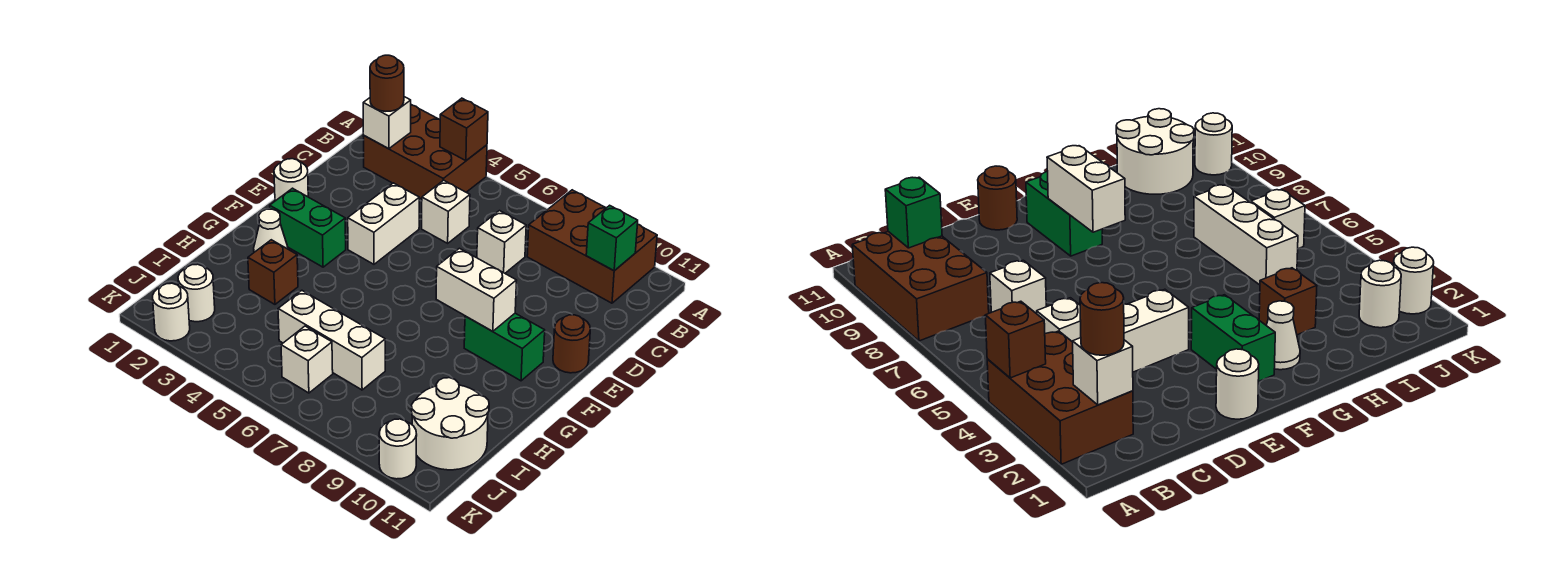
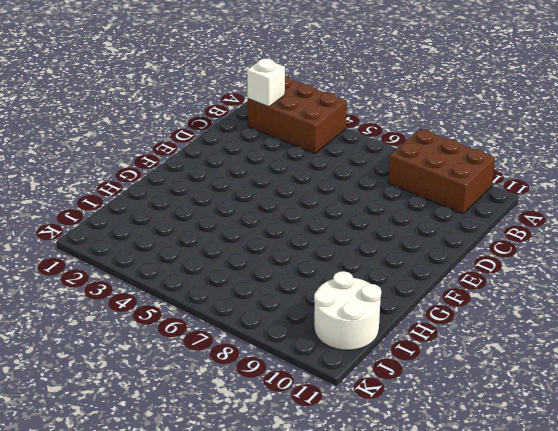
none -> white brick C5 level 1
none -> white brick C7 level 1
none -> white brick D4:E4 level 1

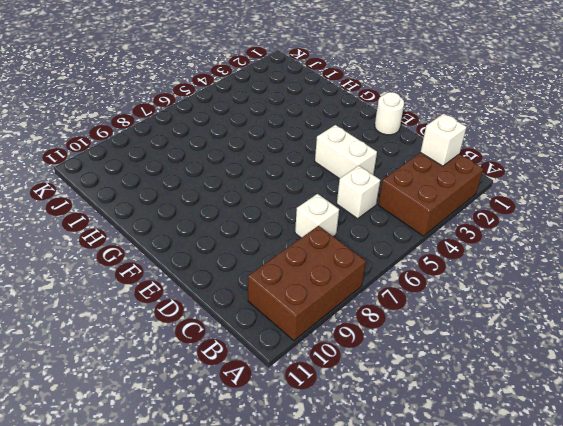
none -> brown round brick E11 level 1
none -> green brick F2:F3 level 1
none -> green brick F9:F10 level 1

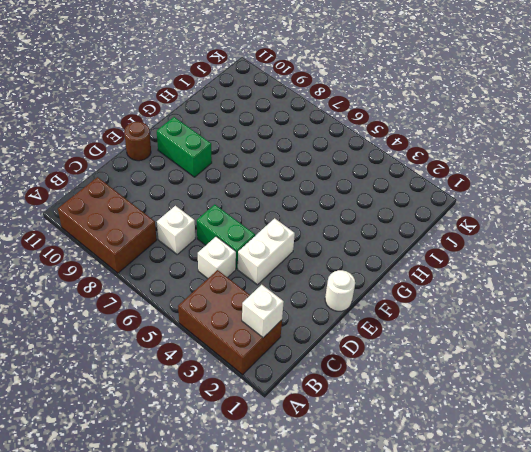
green brick D5:D6 level 1 -> green brick F2:F3 level 1
none -> white cone G2 level 1
none -> brown brick H3 level 1
none -> white brick I5:I7 level 1

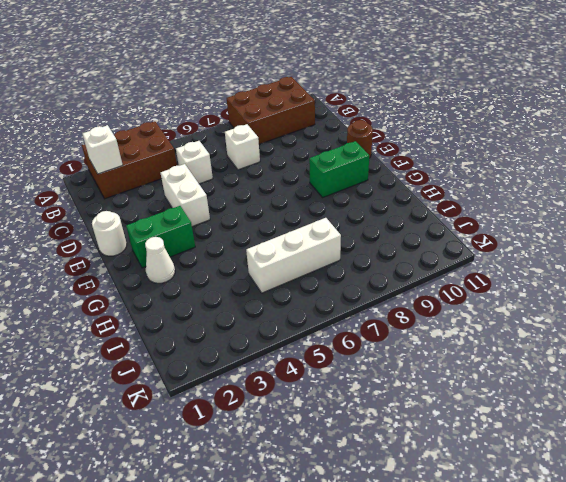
none -> brown brick H3 level 1
none -> white round brick I10:J11 level 1
none -> white round brick J2 level 1

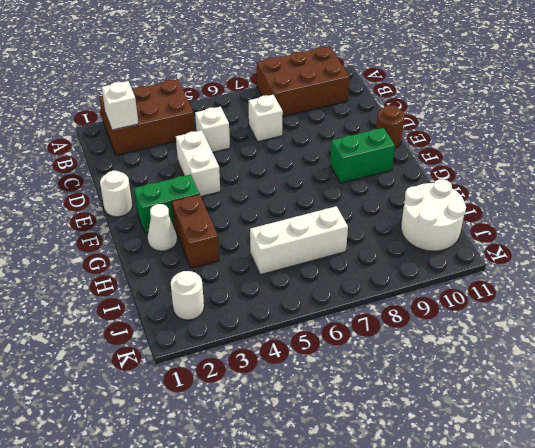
brown brick G3:H3 level 1 -> brown brick H3 level 1
none -> white brick J6 level 1
none -> white round brick K2 level 1
none -> white round brick K10 level 1

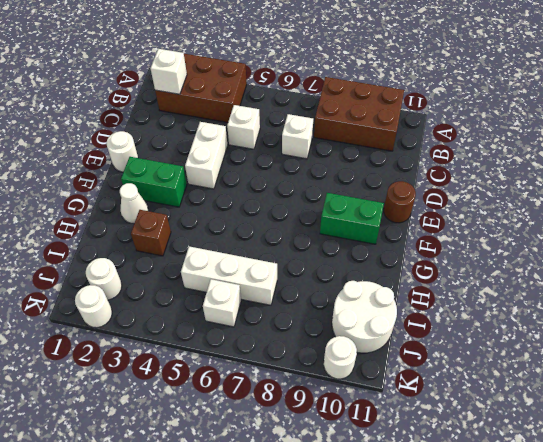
none -> brown brick A4 level 2
none -> green brick B10 level 2
none -> white brick F8:F9 level 2

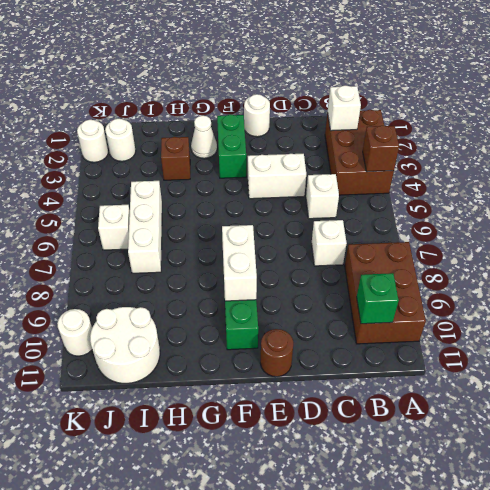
none -> brown round brick B2 level 3

